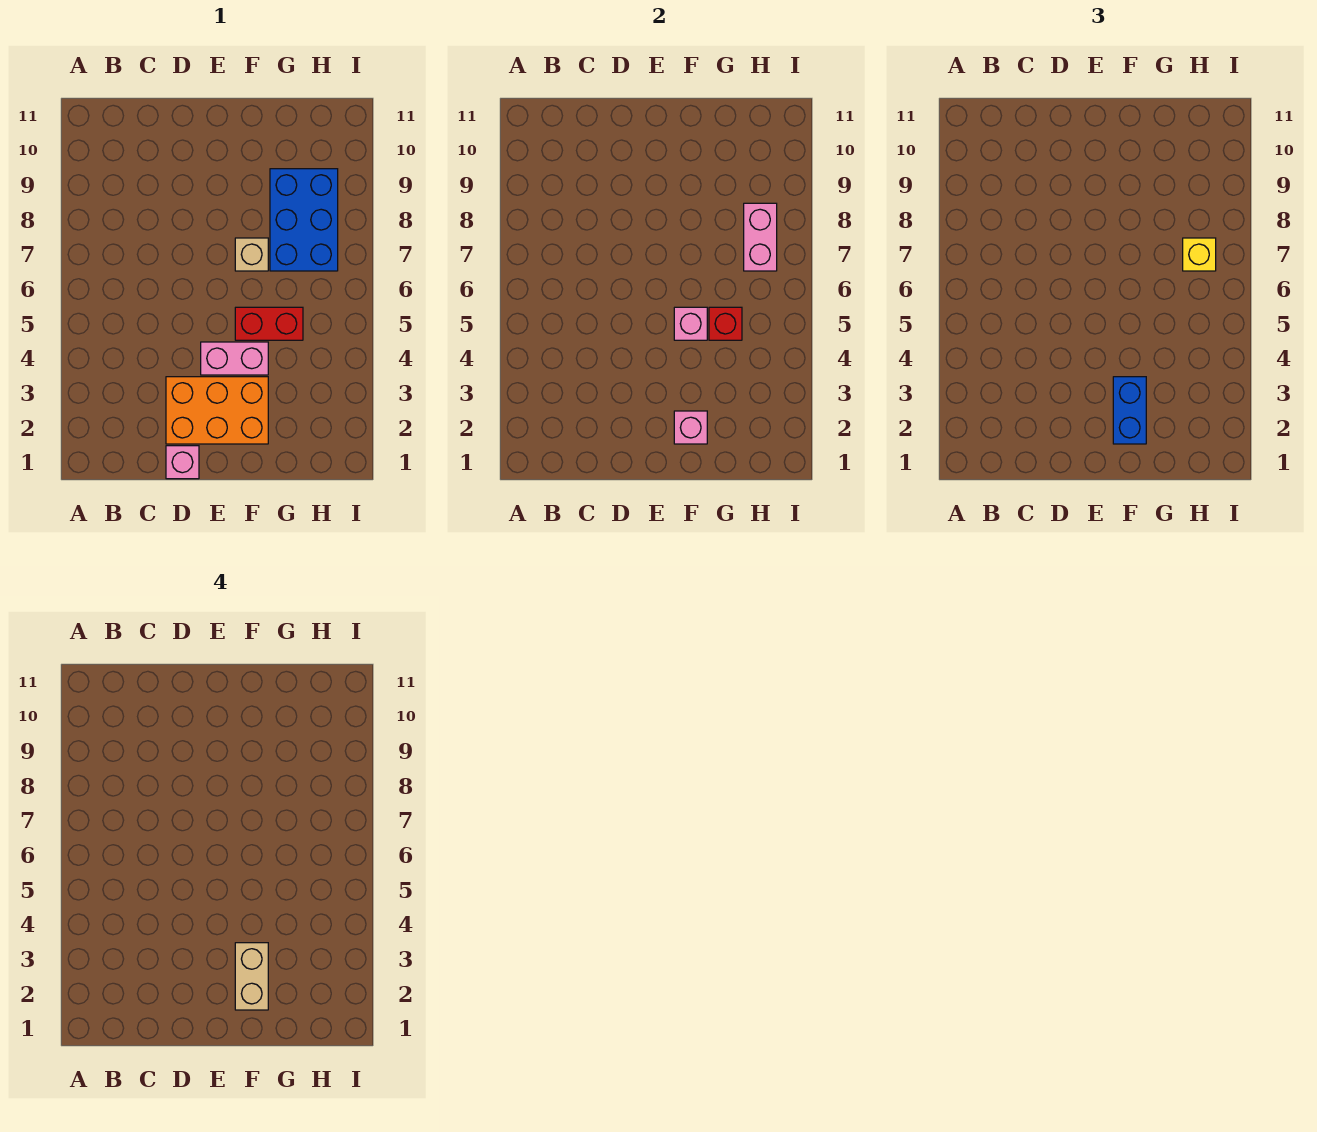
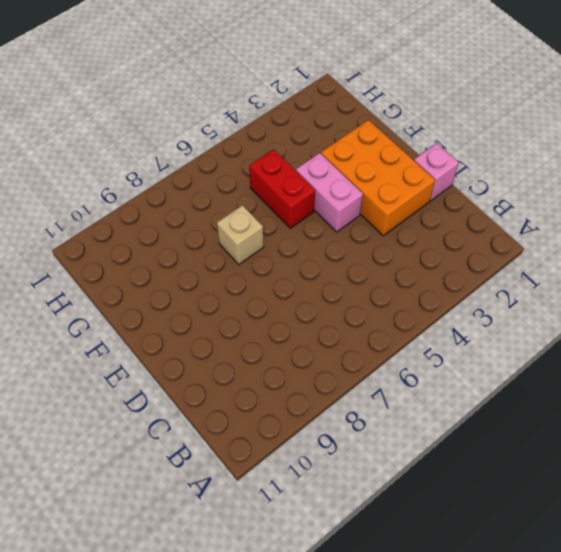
none -> blue brick G7:H9 level 1
none -> pink brick F2 level 2
none -> pink brick F5 level 2

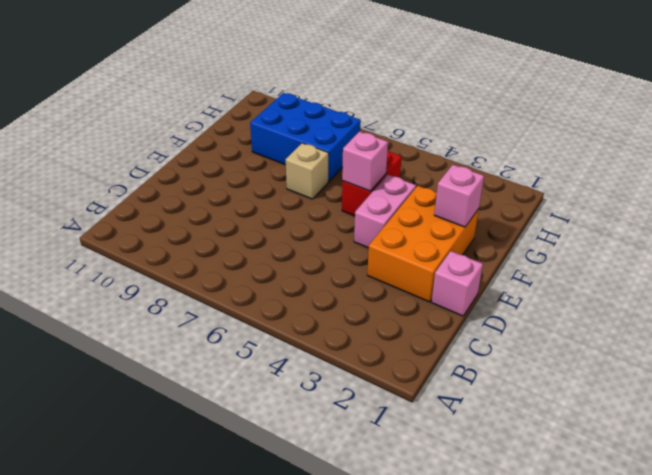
none -> red brick G5 level 2
none -> pink brick H7:H8 level 2
none -> blue brick F2:F3 level 3

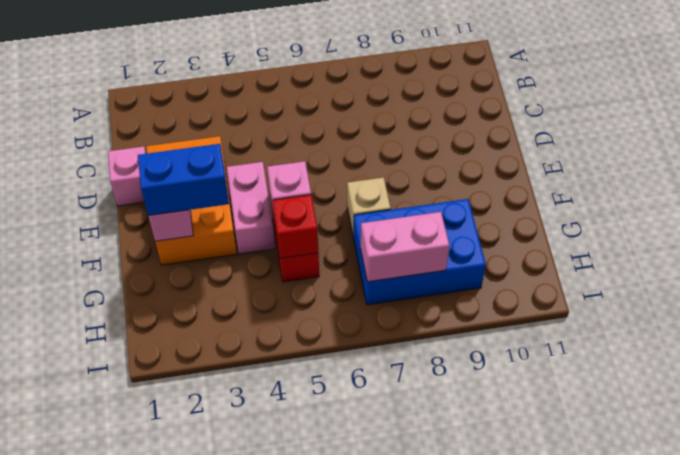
none -> yellow brick H7 level 3
none -> tan brick F2:F3 level 4

